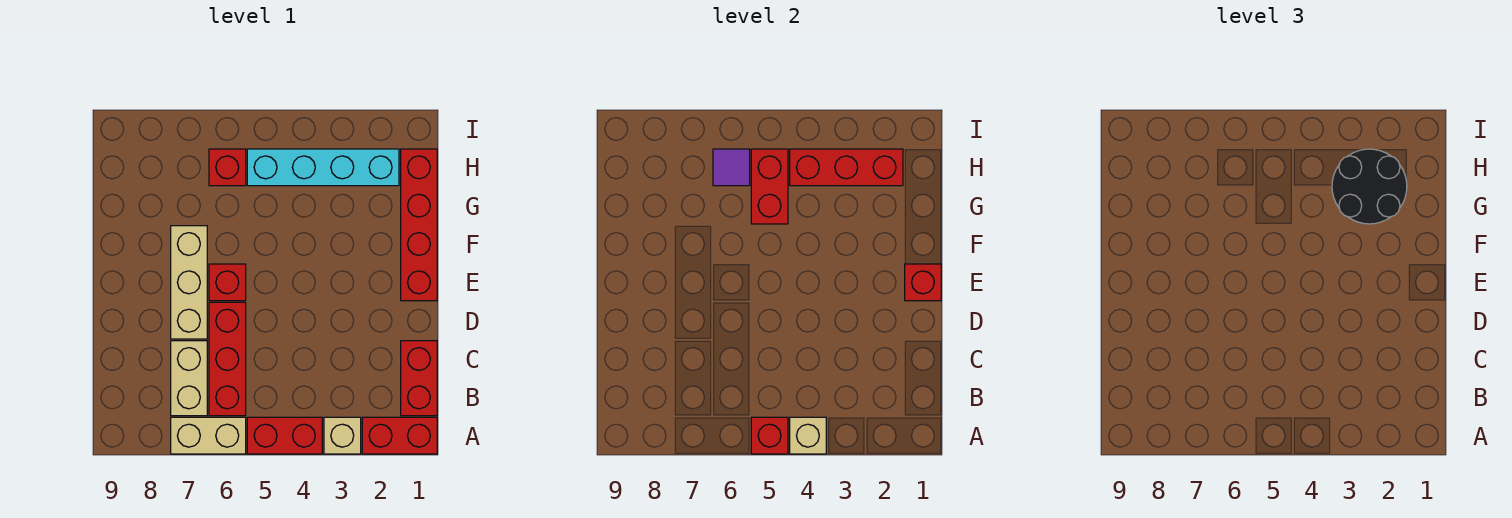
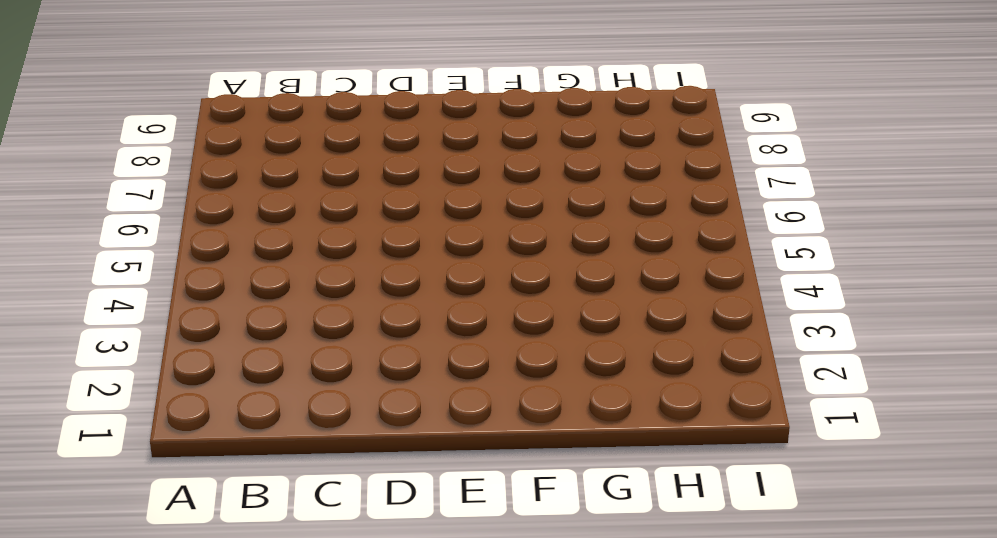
none -> red brick A1:A2 level 1
none -> tan brick A3 level 1
none -> red brick A4:A5 level 1

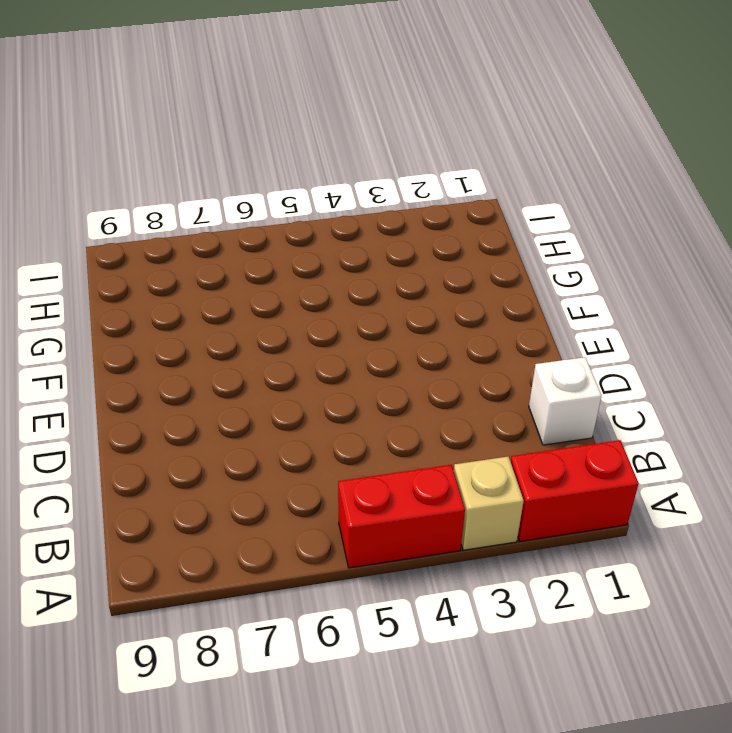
white brick C1 level 1 -> red brick B1:C1 level 1
none -> tan brick A6:A7 level 1
none -> red brick B6:D6 level 1
none -> tan brick B7:C7 level 1

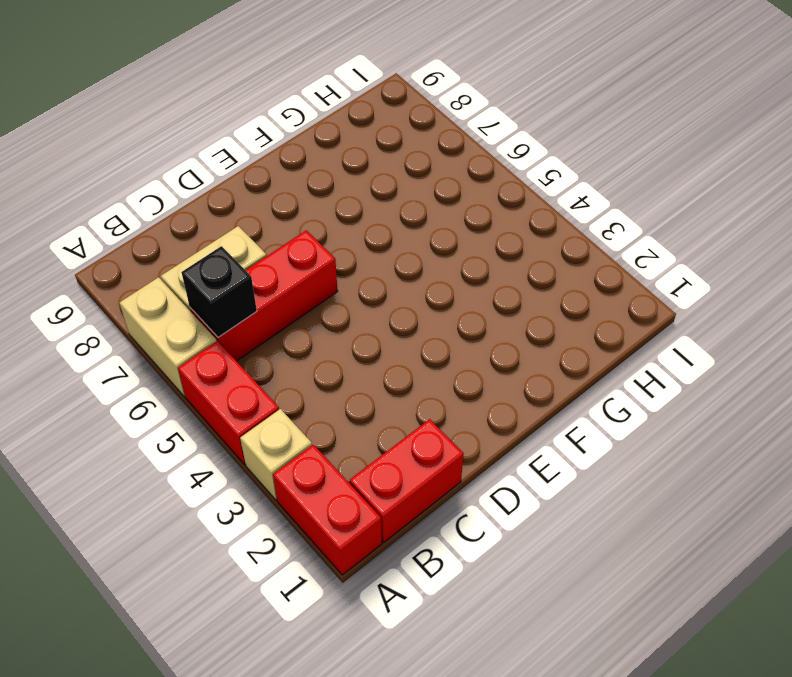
black brick B6 level 2 -> none
none -> tan brick D7:F7 level 1
none -> red brick E1:H1 level 1
none -> red brick E6 level 1

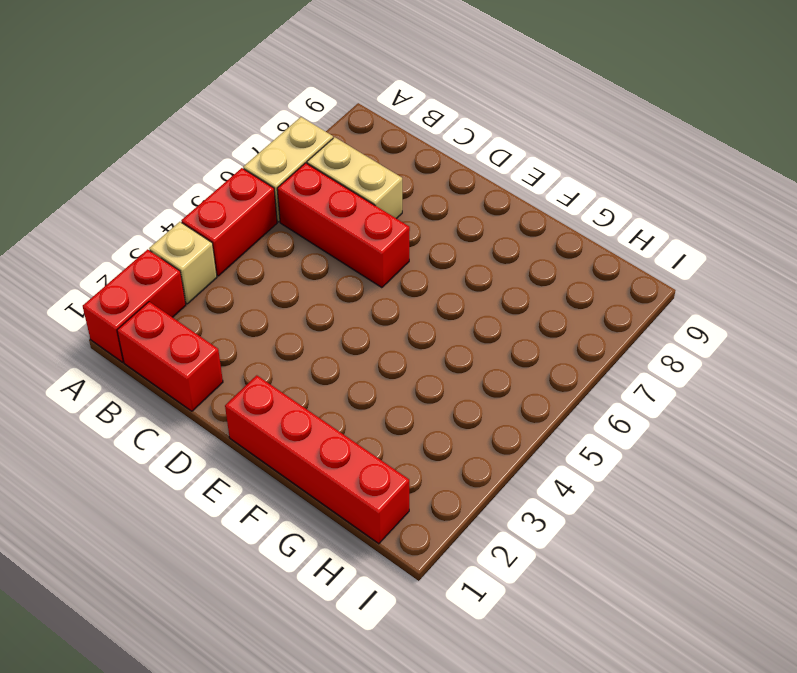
none -> tan brick D7:F7 level 1
none -> red brick E6 level 1
none -> cyan brick H2:H5 level 1

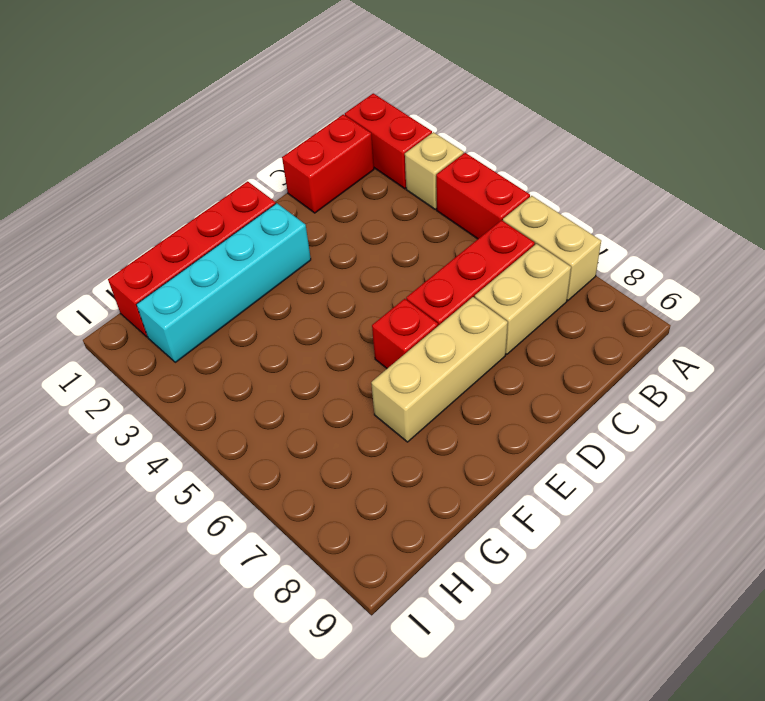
cyan brick E2:H2 level 1 -> cyan brick H2:H5 level 1
none -> red brick H6 level 1
none -> tan brick A4 level 2
none -> red brick A5 level 2

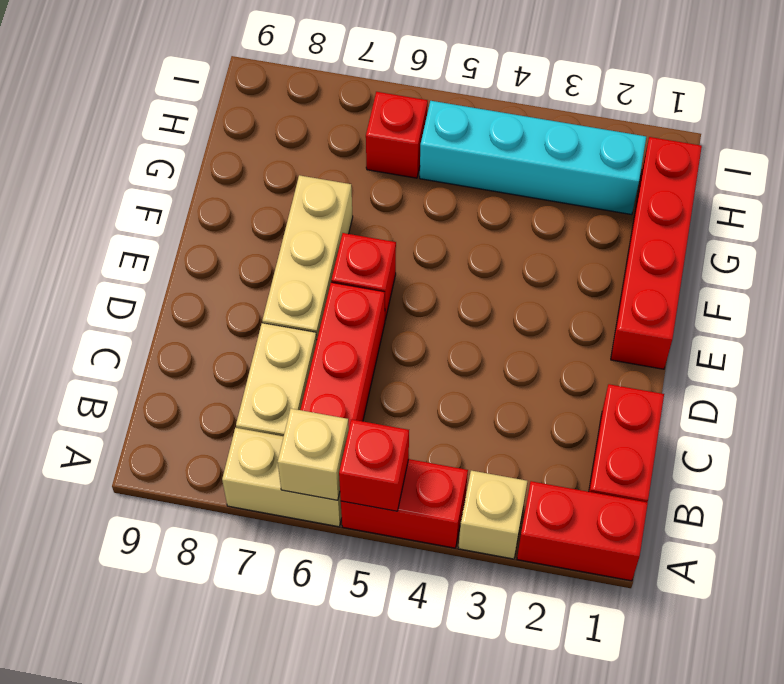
tan brick A6 level 2 -> tan brick A4 level 2
none -> red brick E1 level 2
none -> red brick G5:H5 level 2
none -> red brick H2:H4 level 2

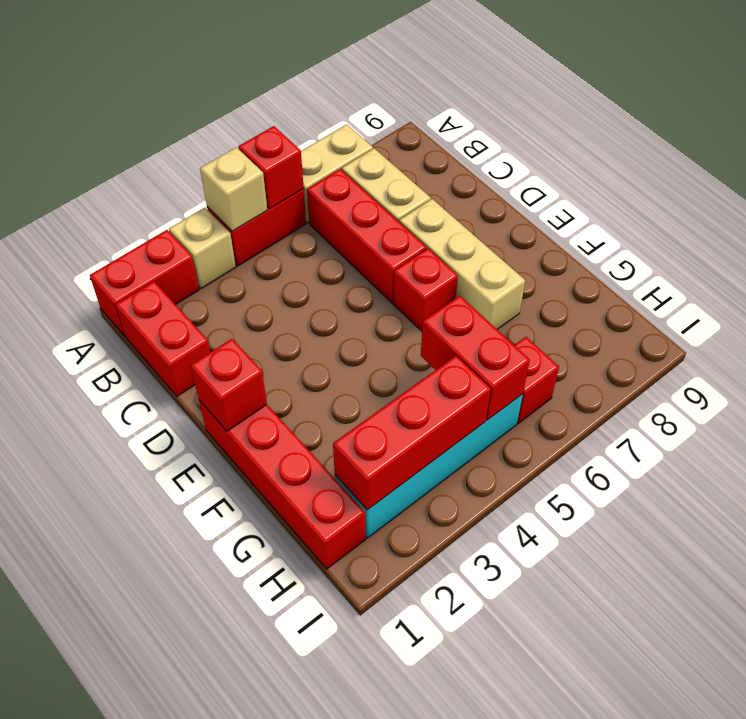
none -> purple tile H6 level 2
none -> black round brick G2:H3 level 3

